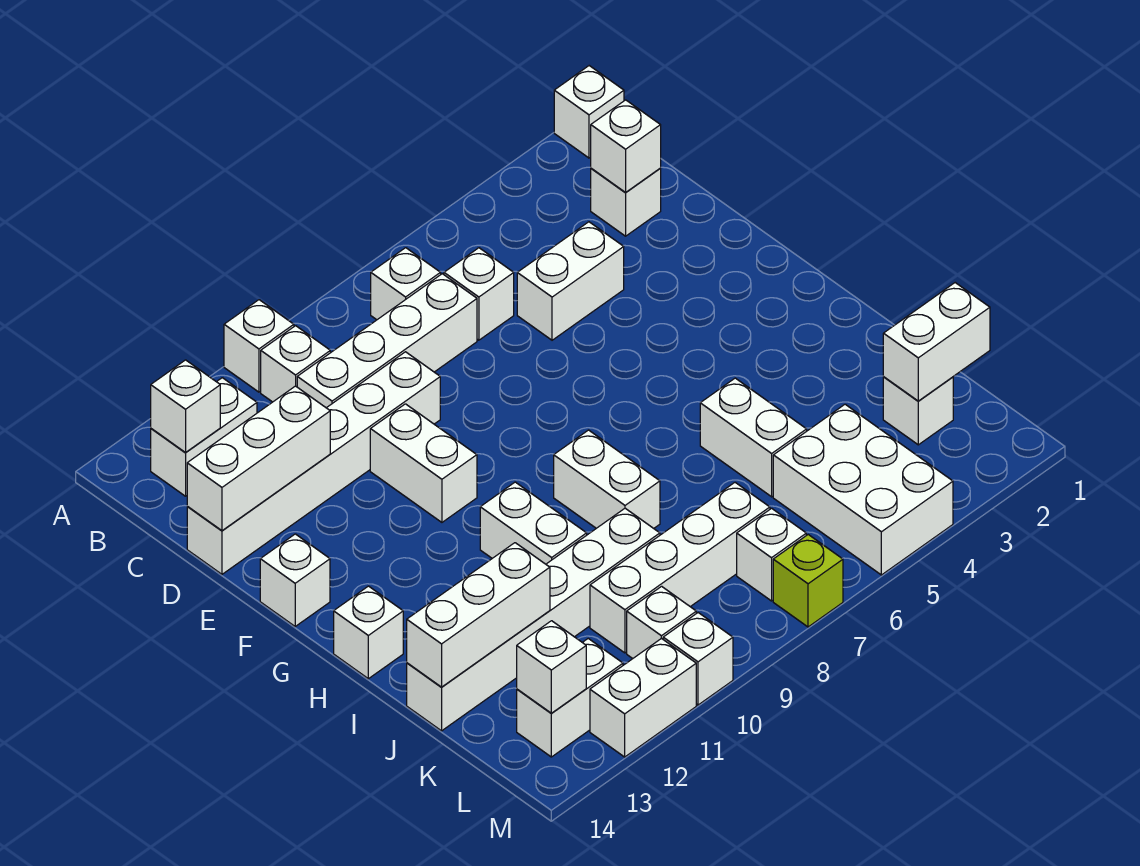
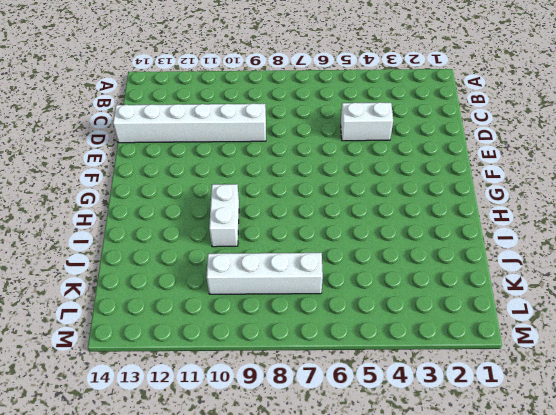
none -> white brick A1 level 1
none -> white brick A10 level 1
none -> white brick B7 level 1
none -> white brick B10 level 1

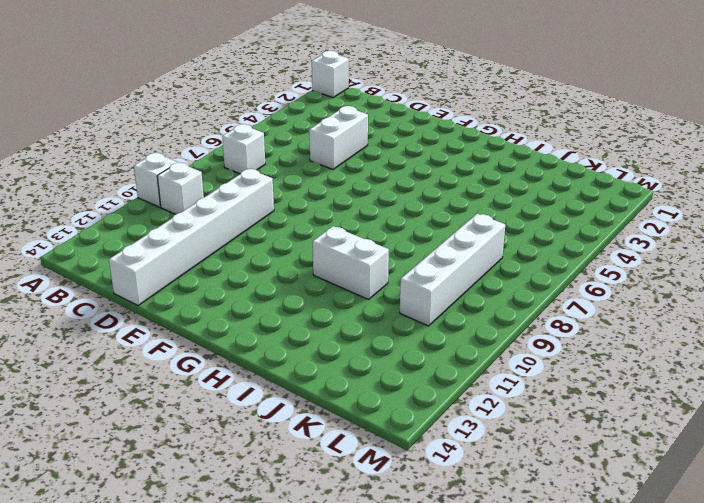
none -> white brick B12:B13 level 1
none -> white brick C2 level 1
none -> white brick C6 level 1
none -> white brick C7:C10 level 1

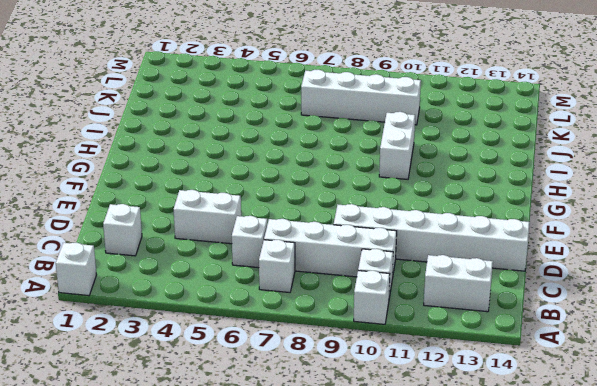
none -> white brick E10:F10 level 1
none -> white brick F14 level 1
none -> white brick H8:I8 level 1
none -> white brick H14 level 1

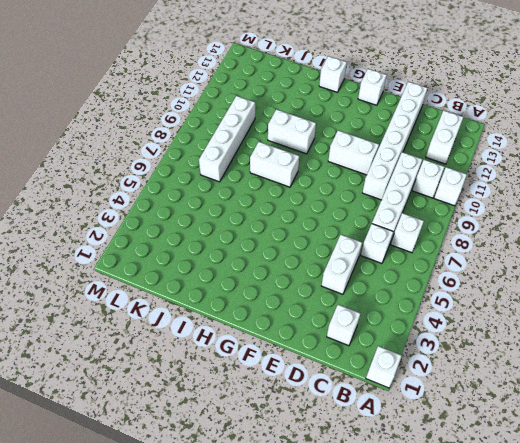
none -> white brick I5:J5 level 1
none -> white brick J9:J14 level 1
none -> white brick K2 level 1
none -> white brick K4:M5 level 1

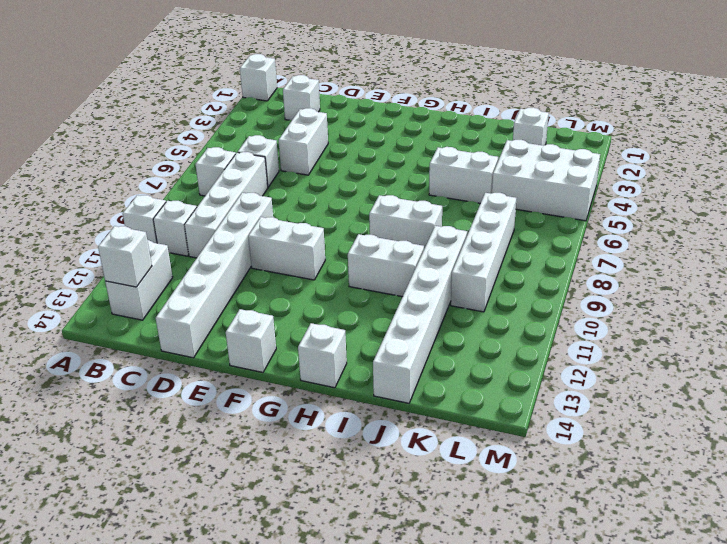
none -> white brick L7 level 1
none -> white brick L10 level 1
none -> white brick L12:L13 level 1
none -> lime brick M7 level 1

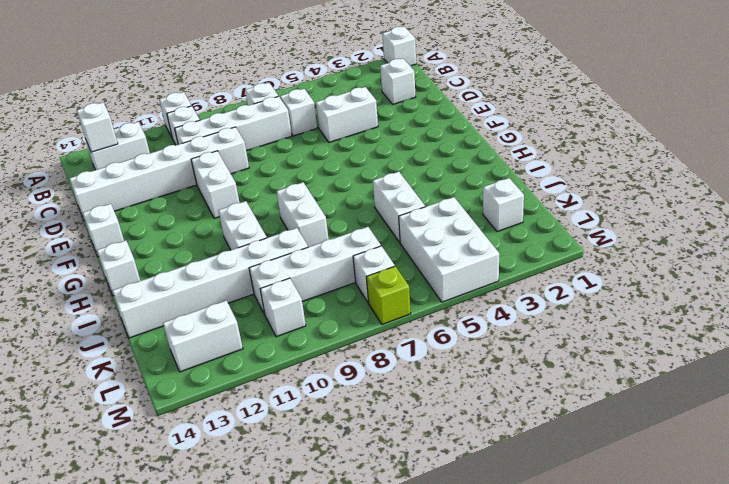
none -> white brick M10 level 1
none -> white brick M11:M12 level 1
none -> white brick C2 level 2
none -> white brick D12:D14 level 2

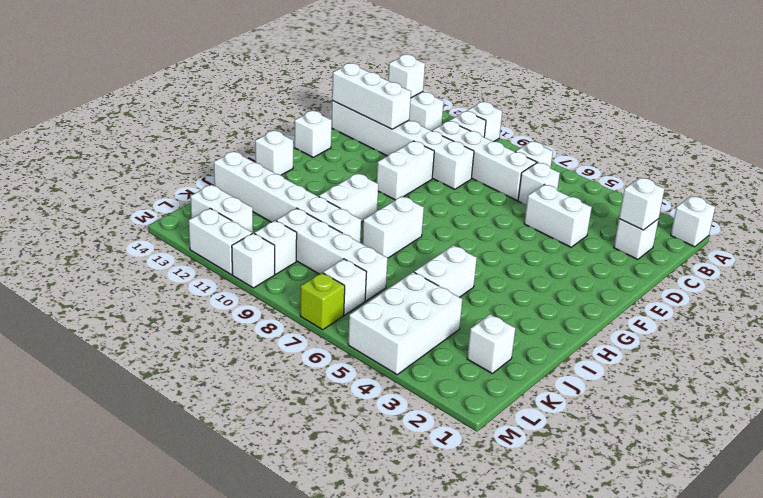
none -> white brick J12:J14 level 2
none -> white brick K1:K2 level 2
none -> white brick L13 level 2

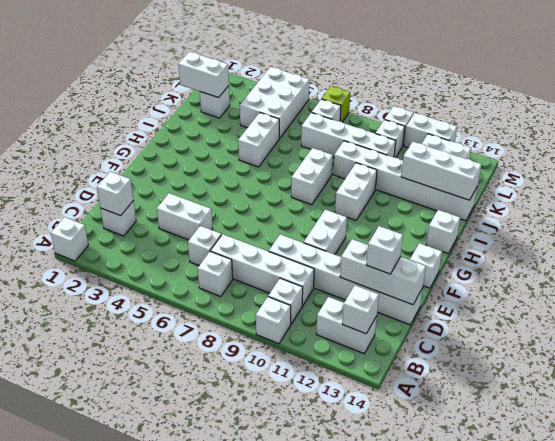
white brick D13 level 3 -> white brick L13 level 2

